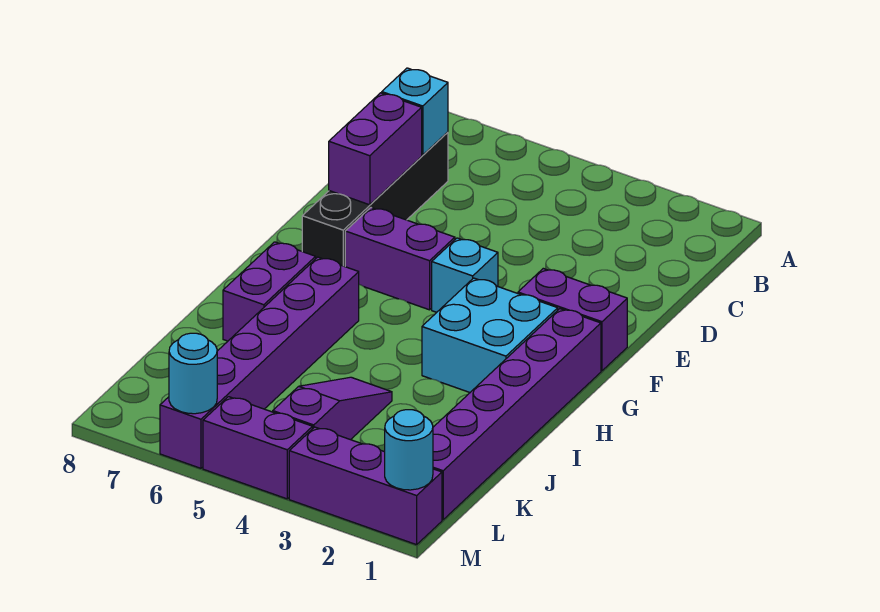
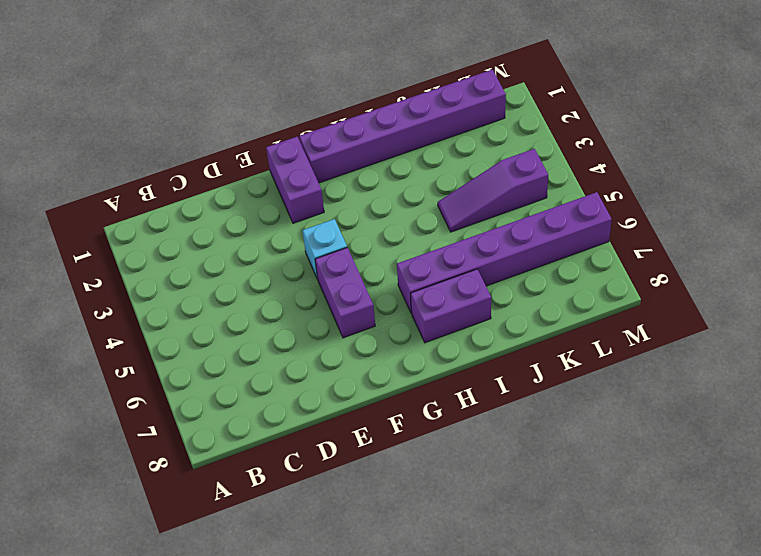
none -> black brick C7:F7 level 1
none -> cyan brick G2:H3 level 1
none -> purple brick M1:M3 level 1

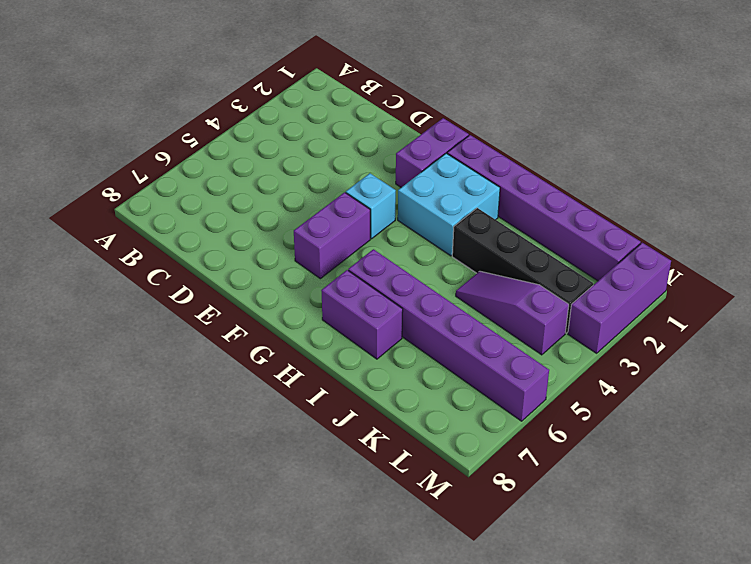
black brick I3:L3 level 1 -> black brick C7:F7 level 1
none -> purple brick M4:M5 level 1
none -> cyan brick C7 level 2
none -> purple brick D7:E7 level 2

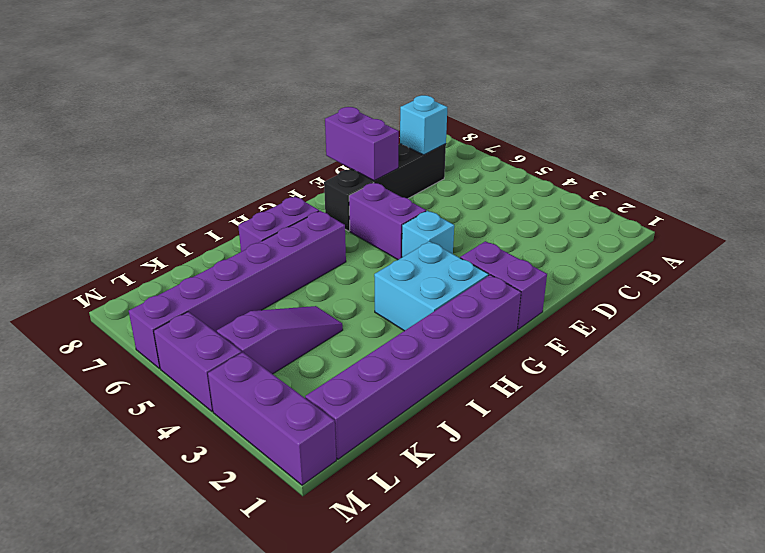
purple brick E7:E8 level 2 -> purple brick D7:E7 level 2
none -> cyan round brick M1 level 2
none -> cyan round brick M6 level 2

